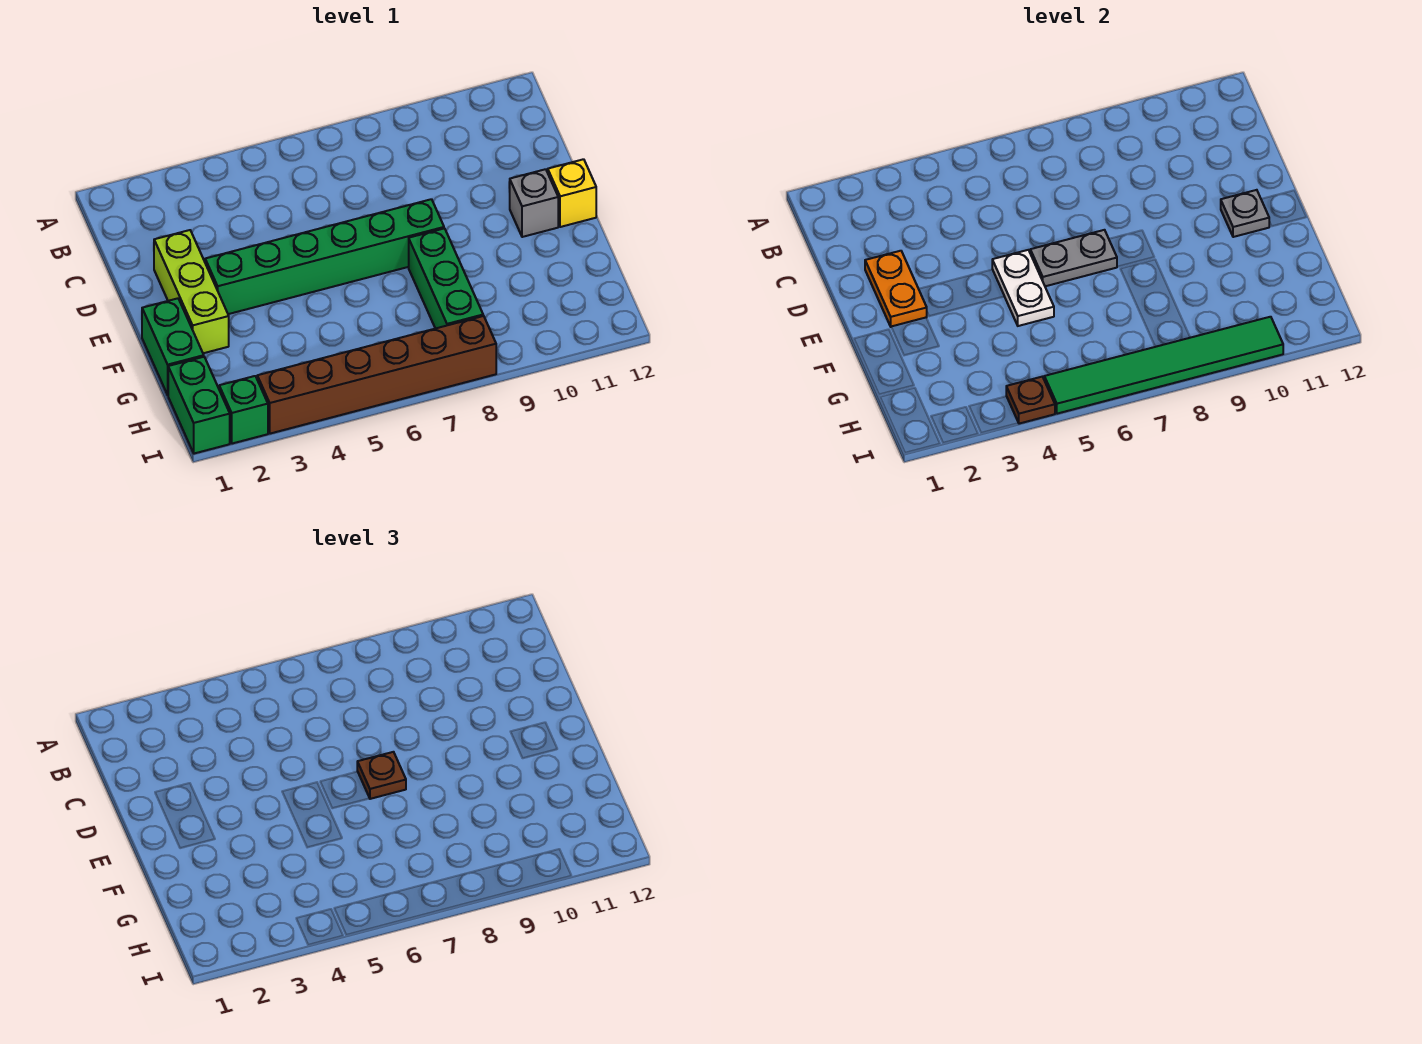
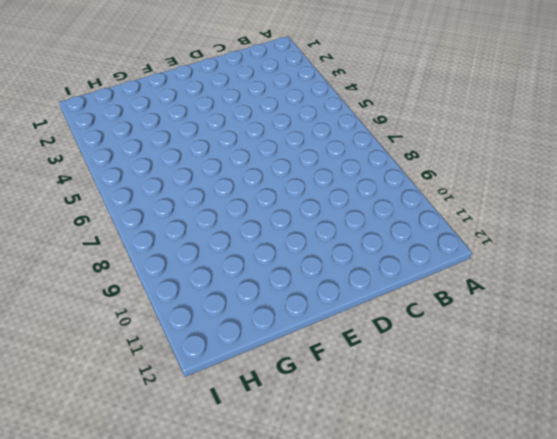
none -> lime brick D2:F2 level 1
none -> green brick E3:E8 level 1
none -> grey brick E11 level 1

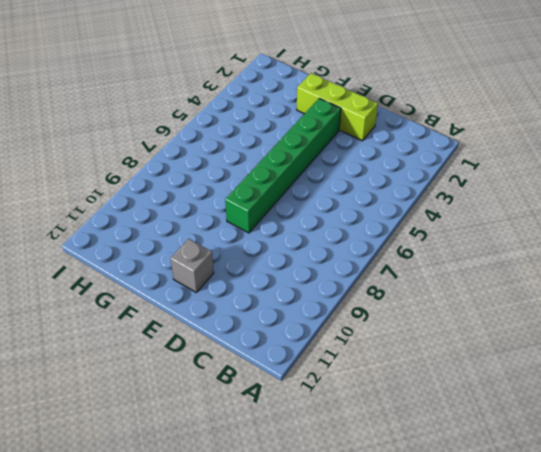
none -> yellow brick E12 level 1
none -> green brick F1:G1 level 1
none -> green brick F8:H8 level 1

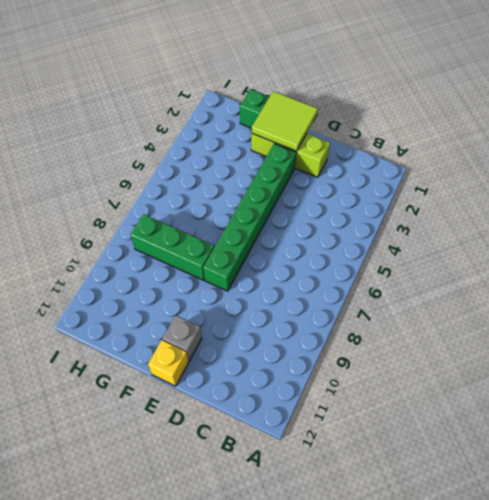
lime tile E1:F2 level 2 -> orange plate D2:E2 level 2
none -> green brick H1:I1 level 1
none -> green brick I2 level 1
none -> brown brick I3:I8 level 1

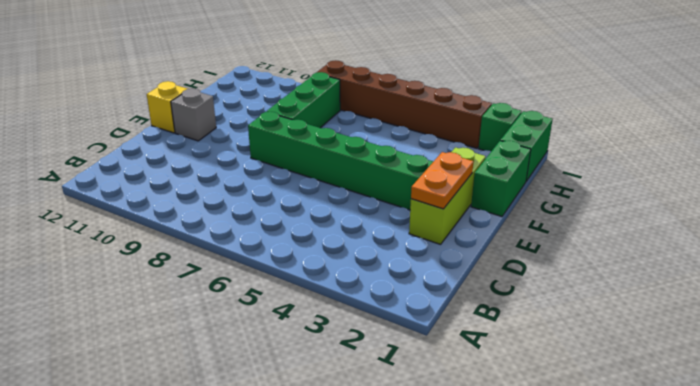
none -> white plate E5:F5 level 2
none -> grey plate E6:E7 level 2
none -> grey plate E11 level 2

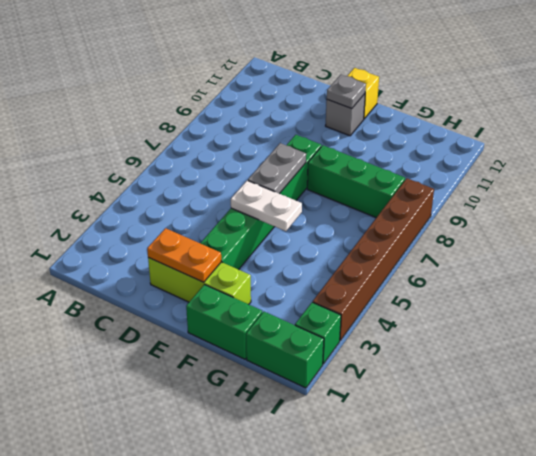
none -> brown plate I4 level 2
none -> green tile I5:I10 level 2
none -> brown plate E7 level 3

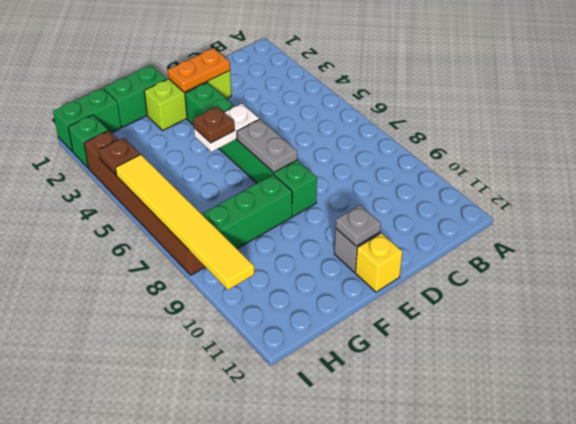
brown plate F5 level 3 -> brown plate E7 level 3
yellow tile I5:I10 level 2 -> green tile I5:I10 level 2

